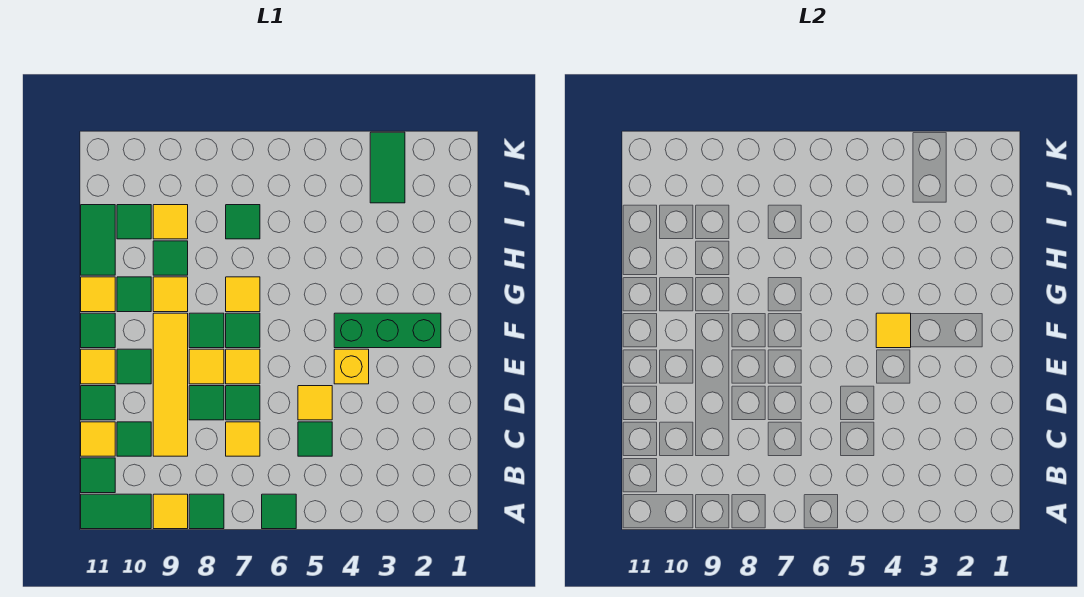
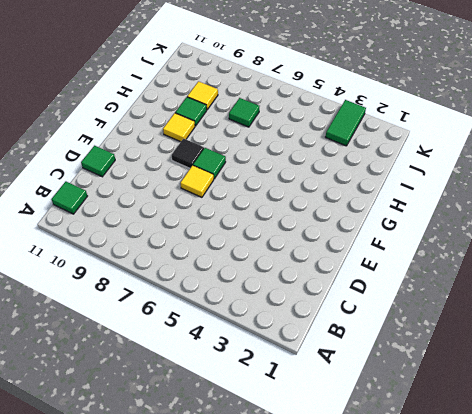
black tile F8 level 1 -> green tile F8 level 1
none -> green tile A6 level 1
none -> green tile A8 level 1
none -> yellow tile A9 level 1
none -> green tile A10:A11 level 1

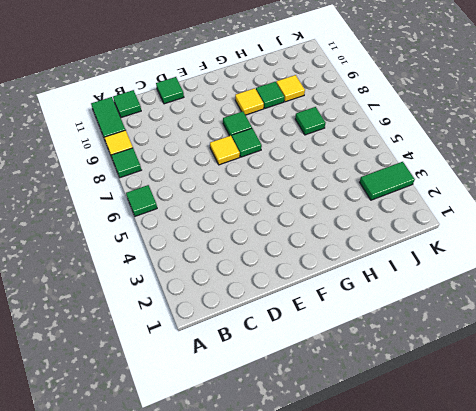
none -> green tile C5 level 1
none -> yellow tile C7 level 1
none -> yellow tile C9:F9 level 1
none -> green tile C10 level 1

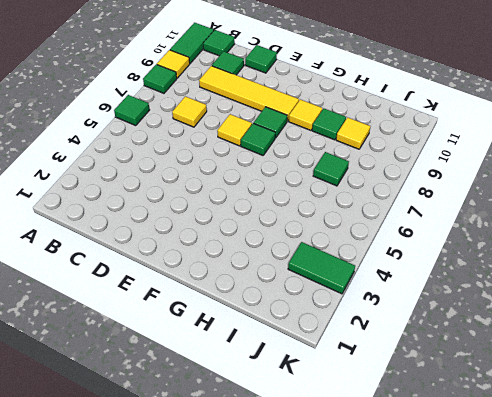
none -> green tile C5 level 1
none -> yellow tile C11 level 1
none -> yellow tile D5 level 1
none -> green tile D7 level 1

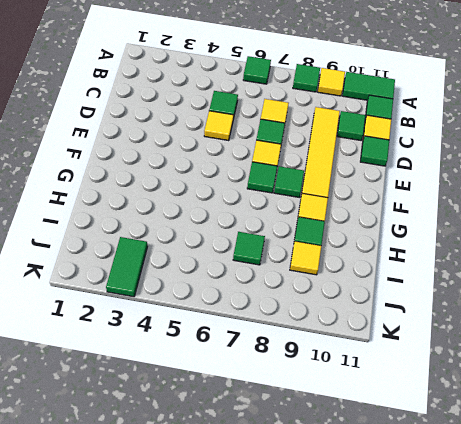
none -> green tile D8 level 1
none -> yellow brick E4 level 1
none -> yellow tile E8 level 1
none -> green tile E10 level 1

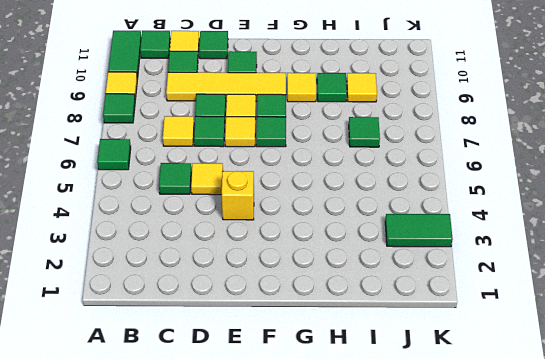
none -> yellow tile E11 level 1
none -> green brick F2:F4 level 1
none -> green tile F11 level 1
none -> yellow tile G7 level 1

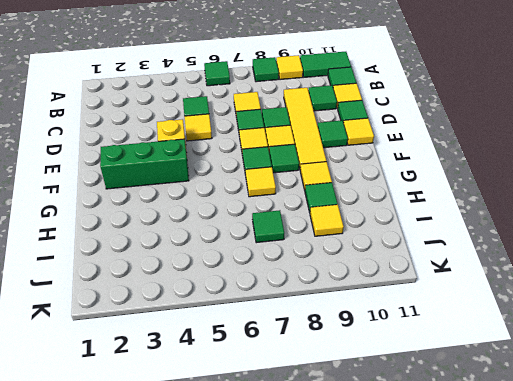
none -> green tile F11 level 1
none -> green tile G10 level 1
none -> yellow tile G11 level 1
none -> green tile H11:I11 level 1

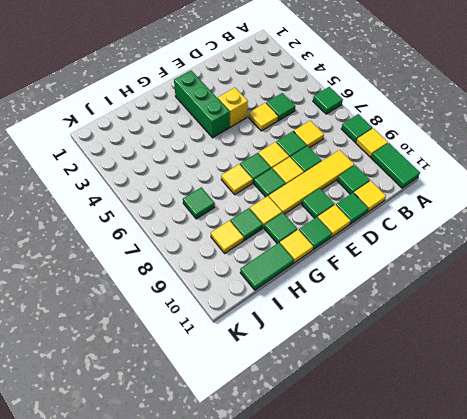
none -> green tile B11 level 1
none -> green tile I10 level 1
none -> green tile J3:K3 level 1
none -> yellow tile F4 level 2

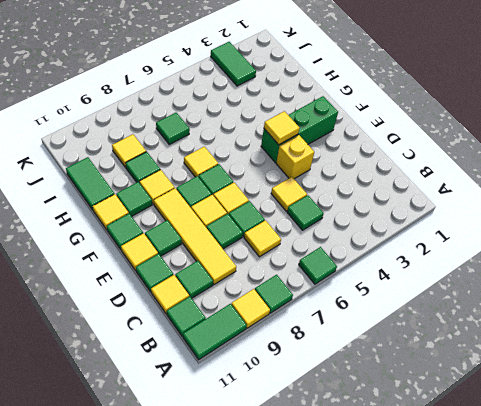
none -> green tile I10 level 1

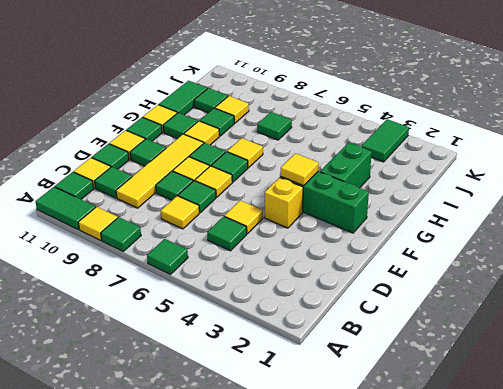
green brick G3:H3 level 1 -> none

